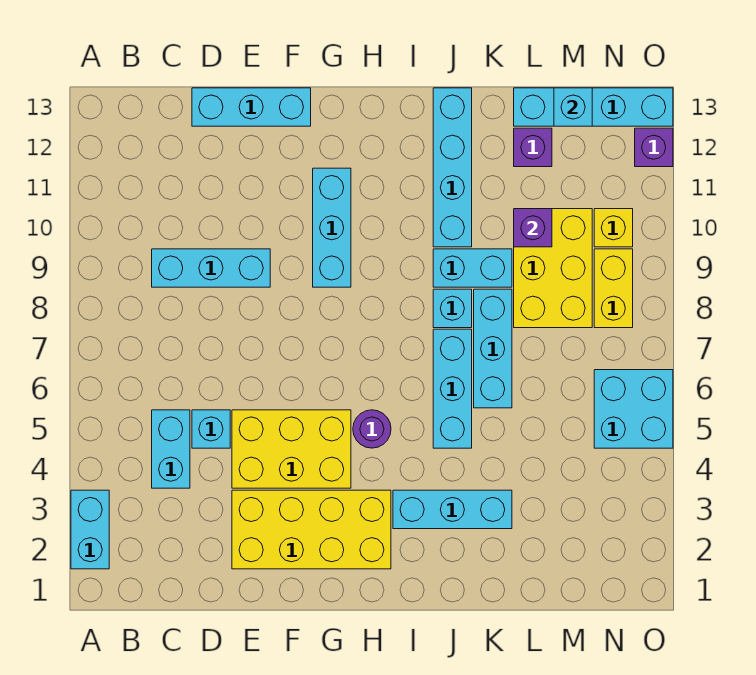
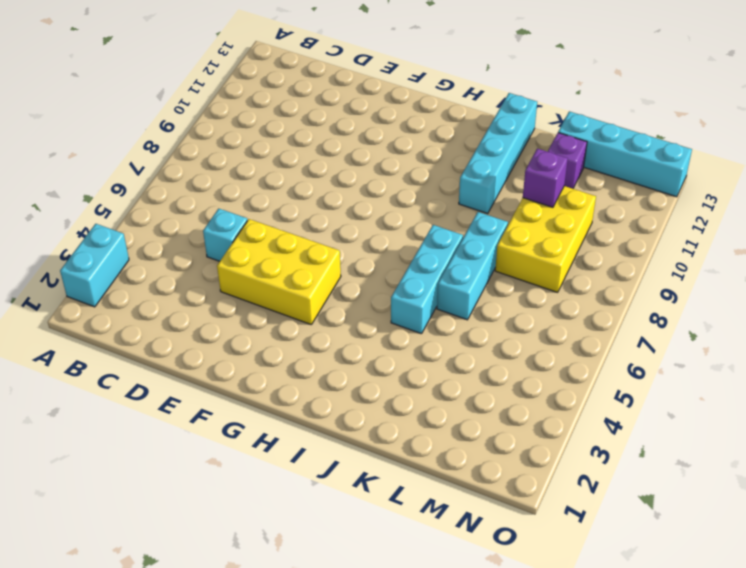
none -> cyan brick C4:C5 level 1
none -> cyan brick C9:E9 level 1
none -> cyan brick D13:F13 level 1

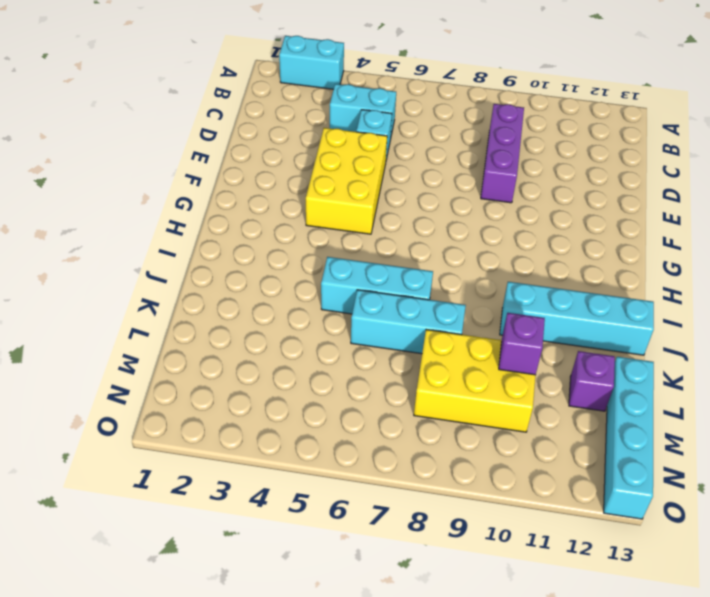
purple brick C9:E9 level 1 -> cyan brick C9:E9 level 1
none -> cyan brick D13:F13 level 1
none -> yellow brick E2:H3 level 1
none -> cyan brick G9:G11 level 1

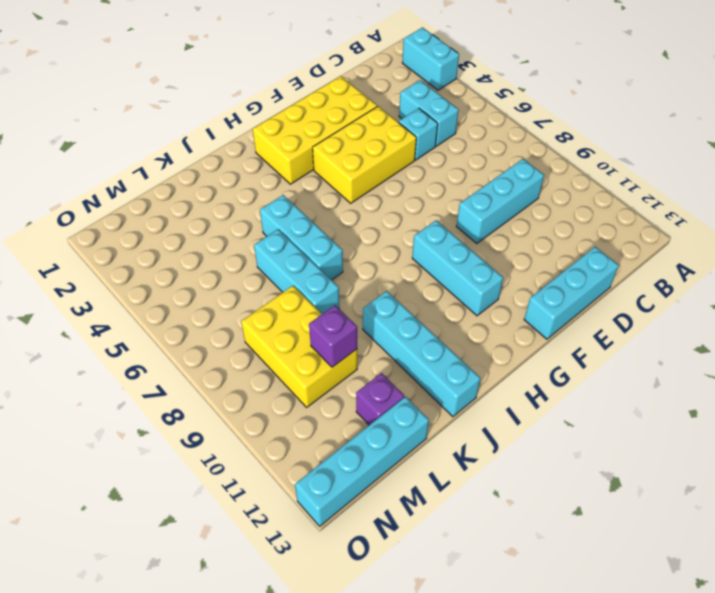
none -> purple round brick H5 level 1
none -> cyan brick I3:K3 level 1
none -> cyan brick J8 level 1

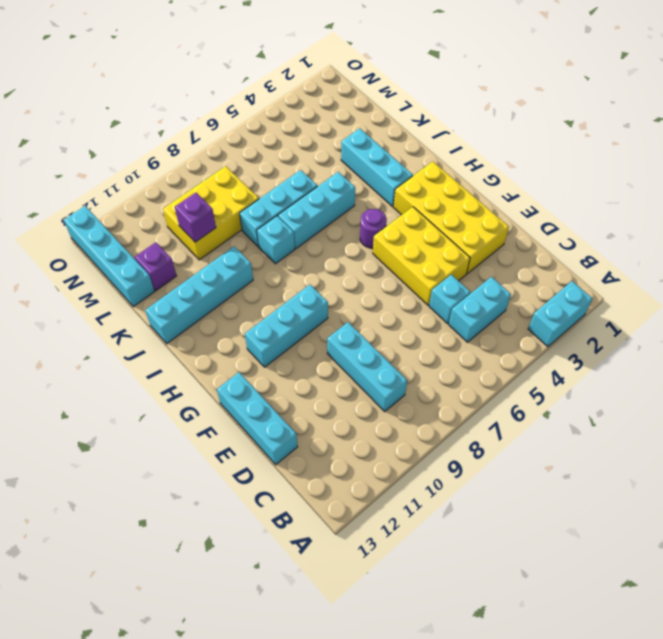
none -> cyan brick J9:K9 level 1
none -> cyan brick N5:O6 level 1
none -> yellow brick N8:N9 level 1

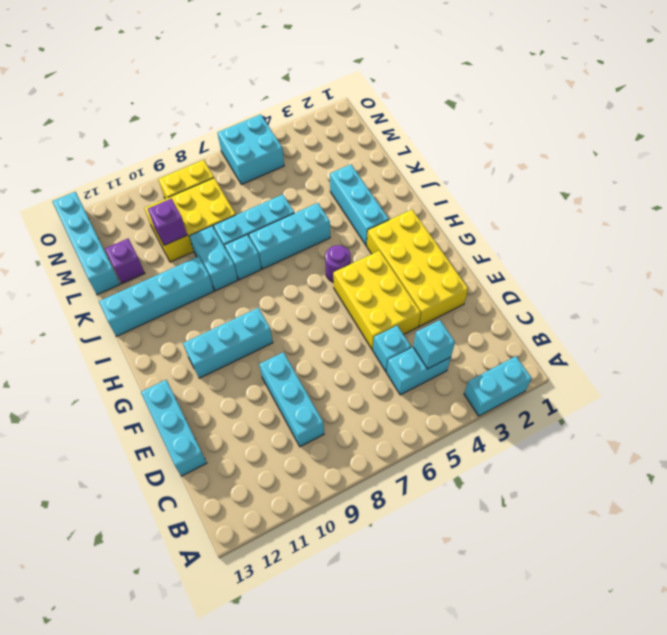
cyan brick C4 level 2 -> cyan brick M13 level 2
none -> yellow brick N10 level 1
none -> purple brick O12 level 1

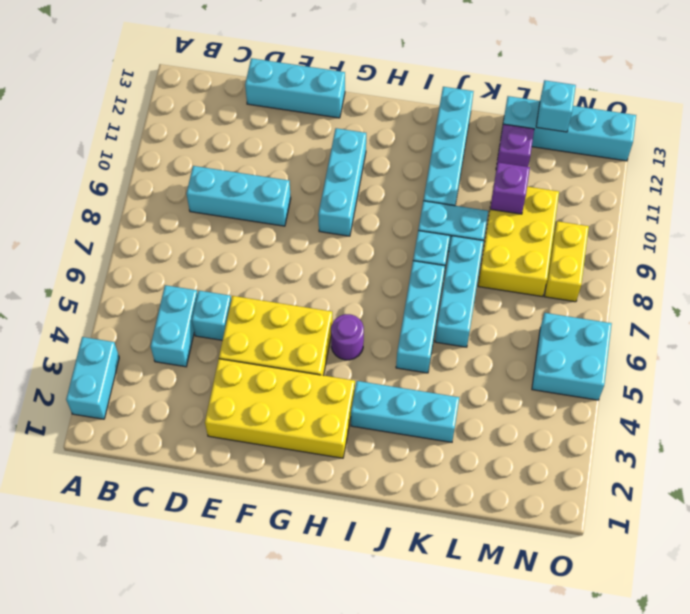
none -> yellow brick N10 level 1
none -> purple brick O12 level 1

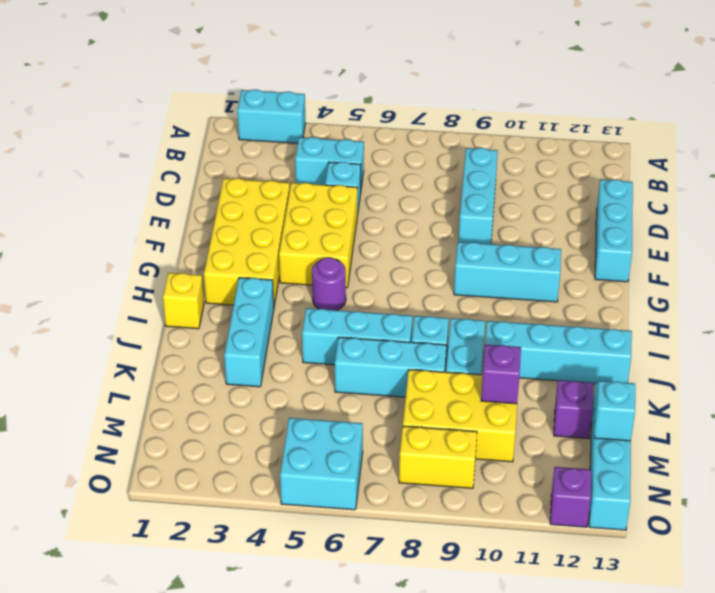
yellow brick I1 level 1 -> yellow brick N10 level 1

